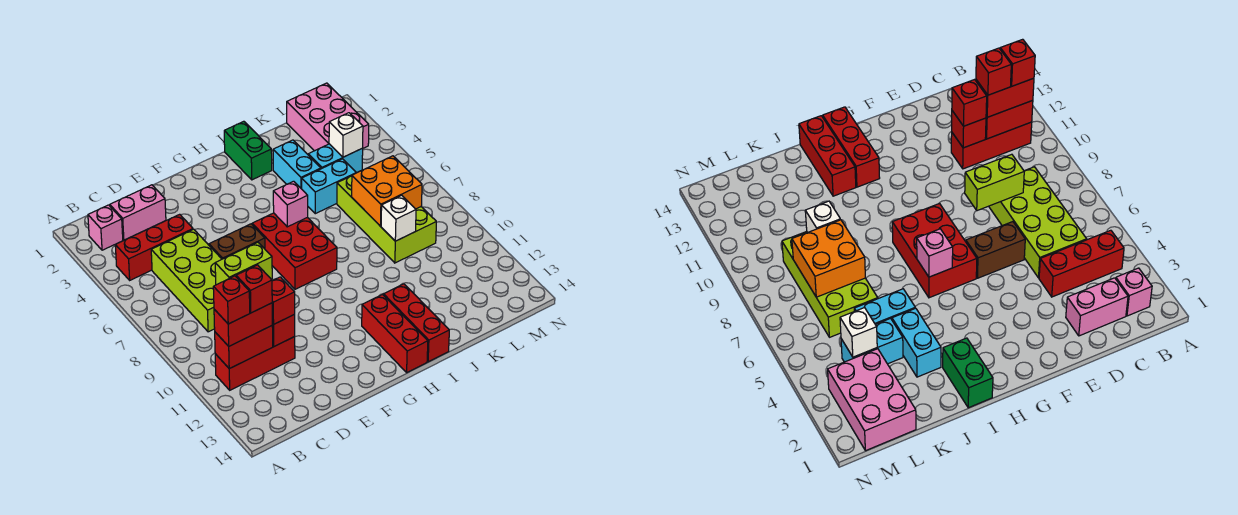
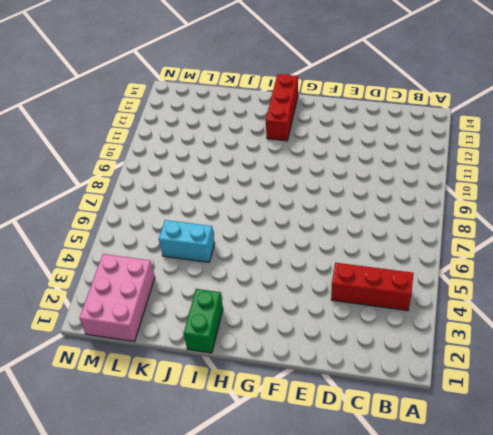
none -> pink brick B2 level 1
none -> red brick B11:D11 level 1
none -> pink brick C2:D2 level 1

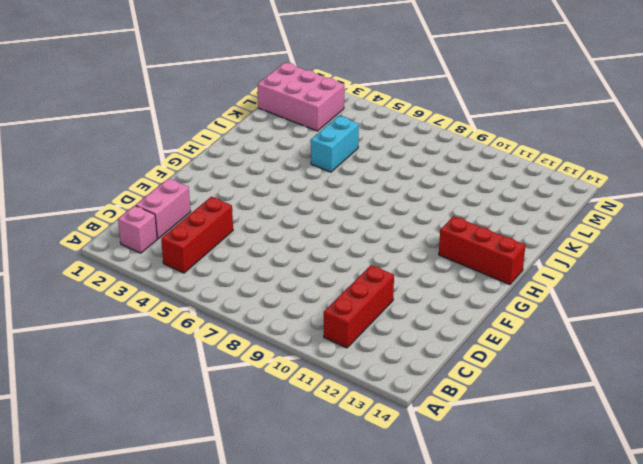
none -> lime brick C5:D8 level 1
none -> brown brick E6:F6 level 1
none -> red brick G6:H8 level 1

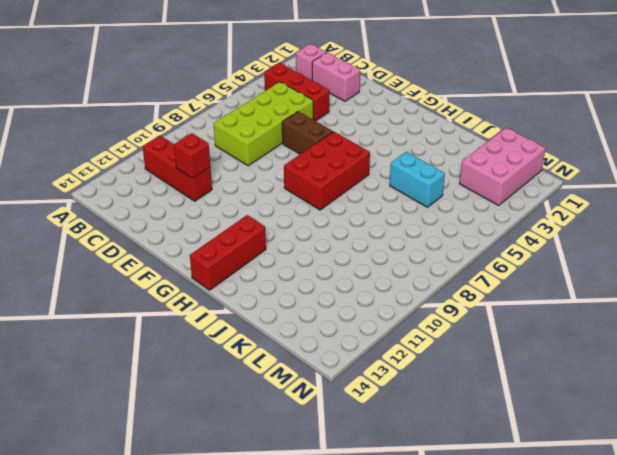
none -> green brick I1:I2 level 1
none -> red brick I12:I14 level 1
none -> cyan brick J3:J4 level 1

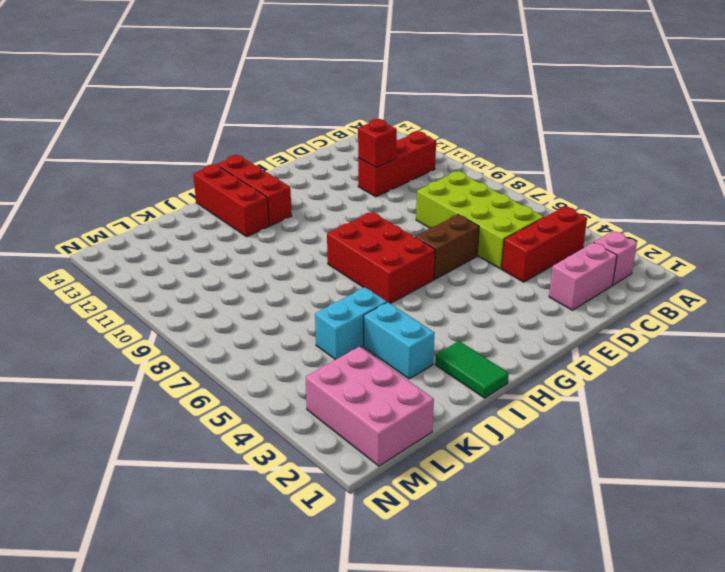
green tile I1:I2 level 1 -> green brick I1:I2 level 1
none -> cyan brick K4:L4 level 1
none -> lime brick K6:L9 level 1
none -> red brick B11:C11 level 2

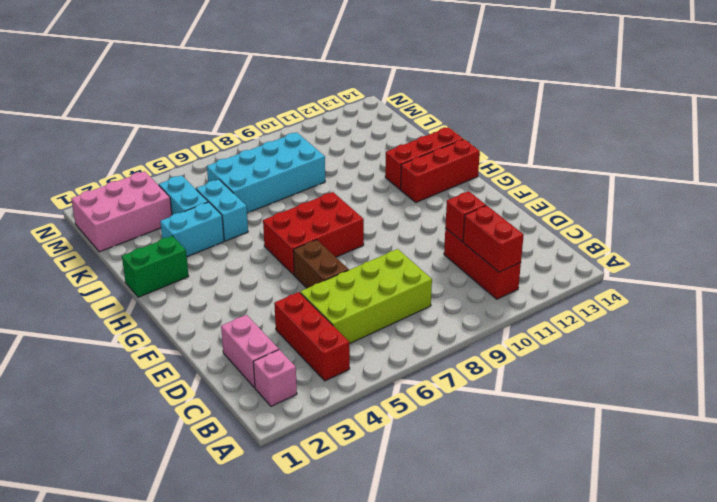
cyan brick K6:L9 level 1 -> lime brick K6:L9 level 1
none -> lime brick D8:E8 level 2
none -> pink brick H6 level 2
none -> orange brick K7:L8 level 2

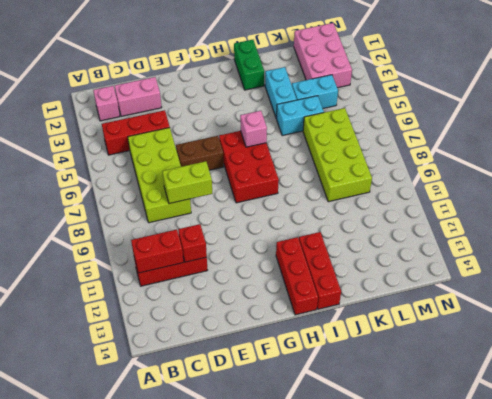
none -> orange brick K7:L8 level 2
none -> white brick K9 level 2
none -> white brick L4 level 2

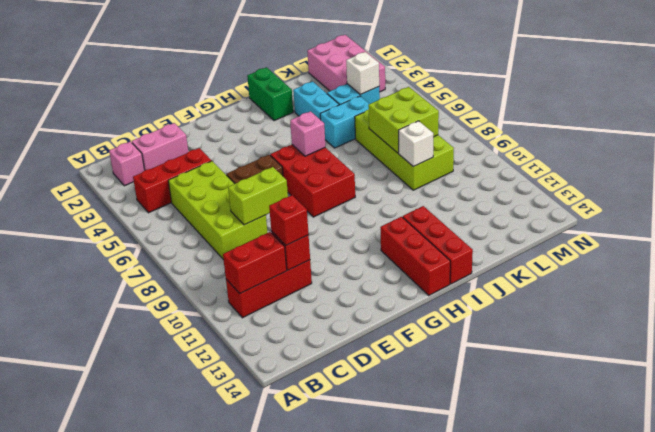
lime brick K7:L8 level 2 -> orange brick K7:L8 level 2
none -> red brick B11:C11 level 3
none -> red brick B11 level 4
none -> red brick C11 level 4

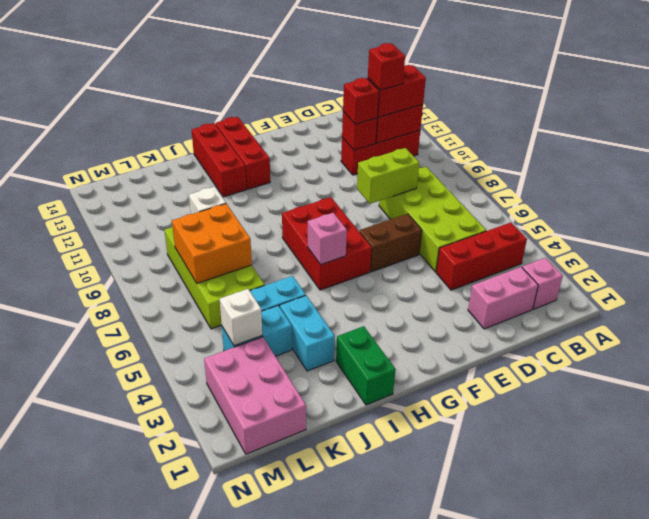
none -> red brick B11 level 4

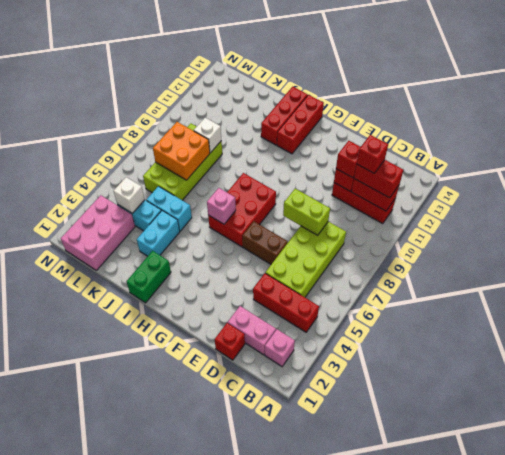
red brick D1 level 1 -> red brick B11 level 4

